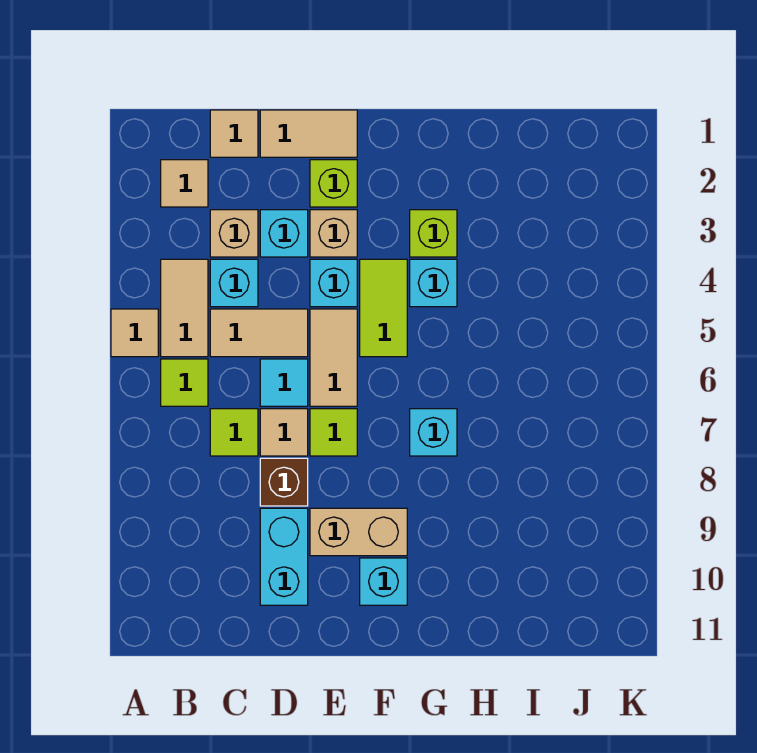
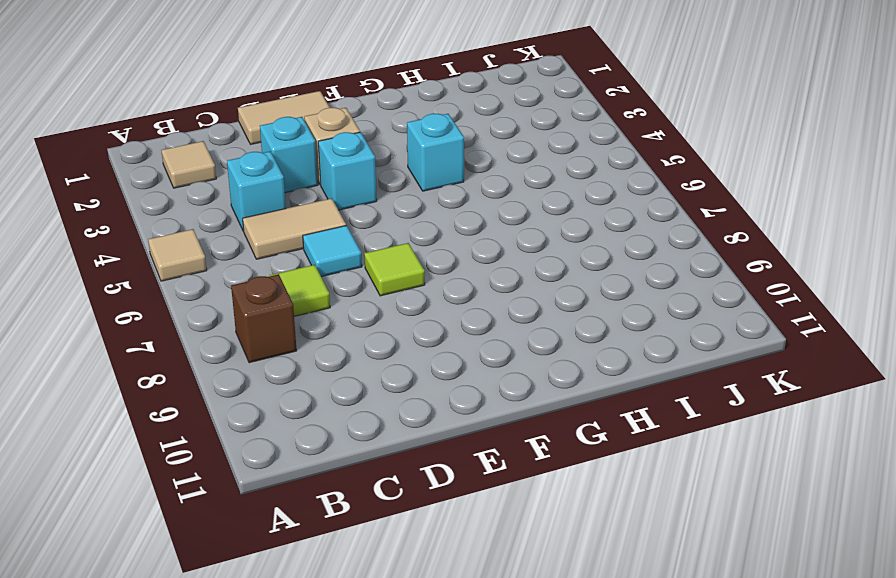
brown brick B8 level 1 -> brown brick D8 level 1
none -> tan tile B4:B5 level 1
none -> lime tile B6 level 1
none -> tan tile C1 level 1

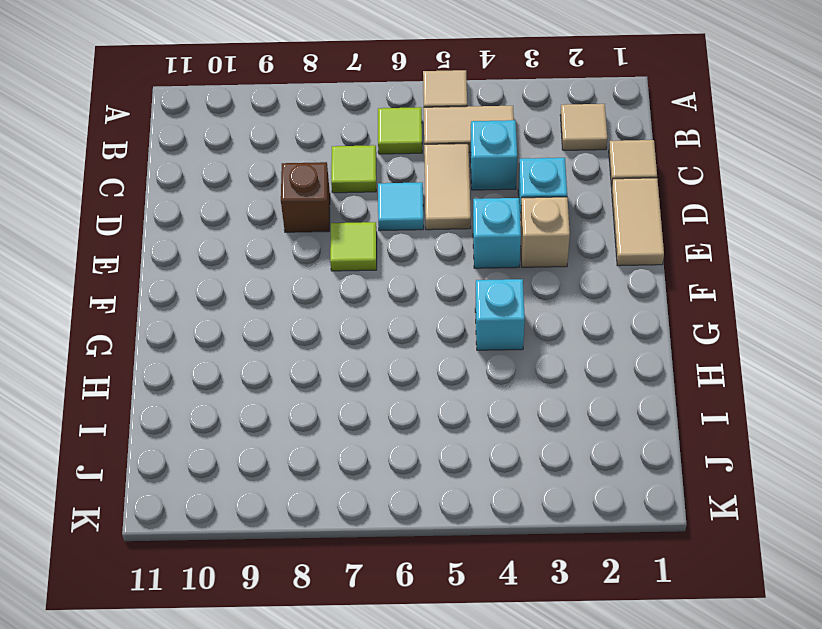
none -> tan brick C3 level 1
none -> tan tile D7 level 1
none -> cyan brick D9:D10 level 1

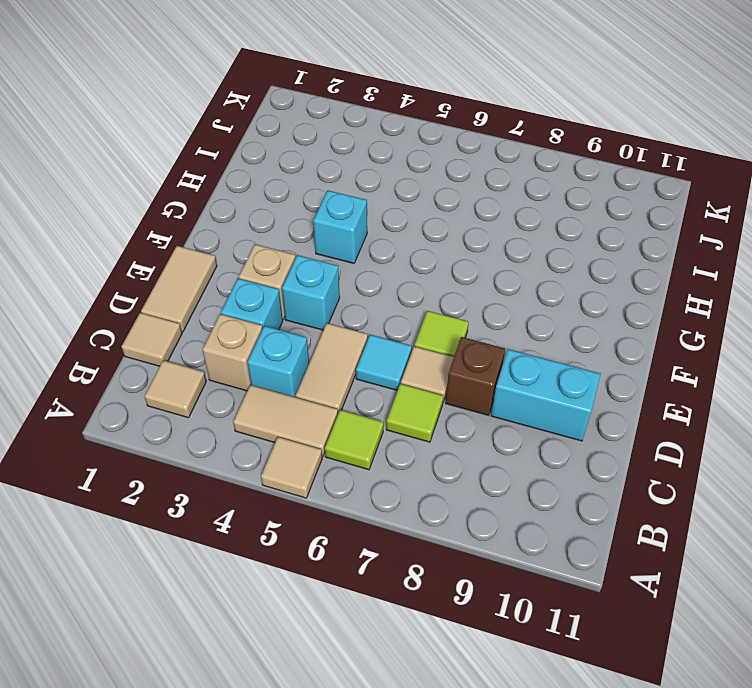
none -> lime brick E2 level 1
none -> tan tile E5:E6 level 1
none -> tan brick E9:F9 level 1

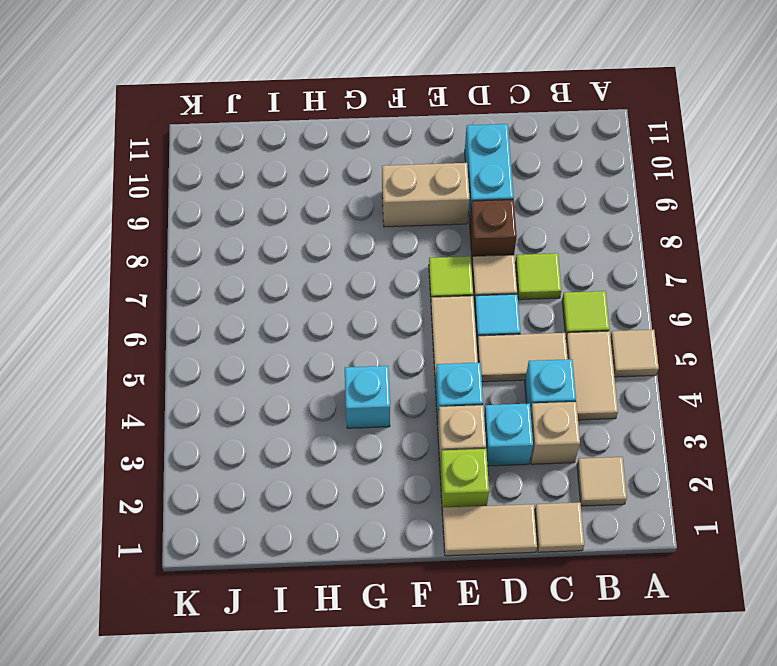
none -> lime tile F4:F5 level 1
none -> cyan brick F10 level 1
none -> lime brick G3 level 1

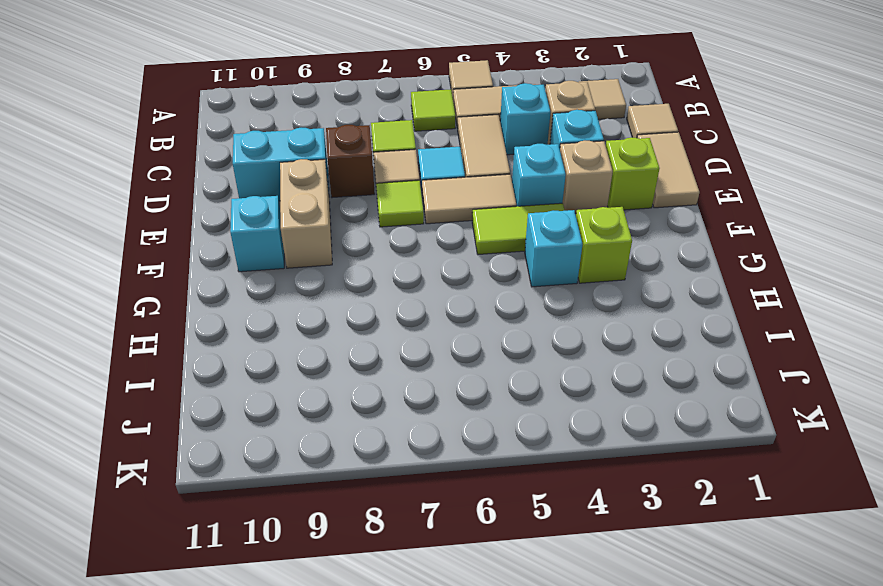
none -> cyan brick G7 level 1

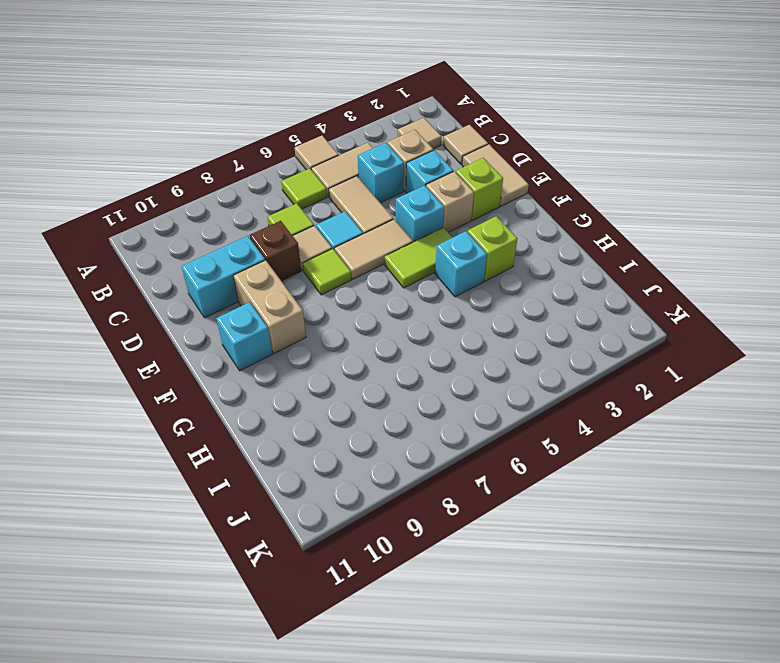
none -> cyan brick G7 level 1

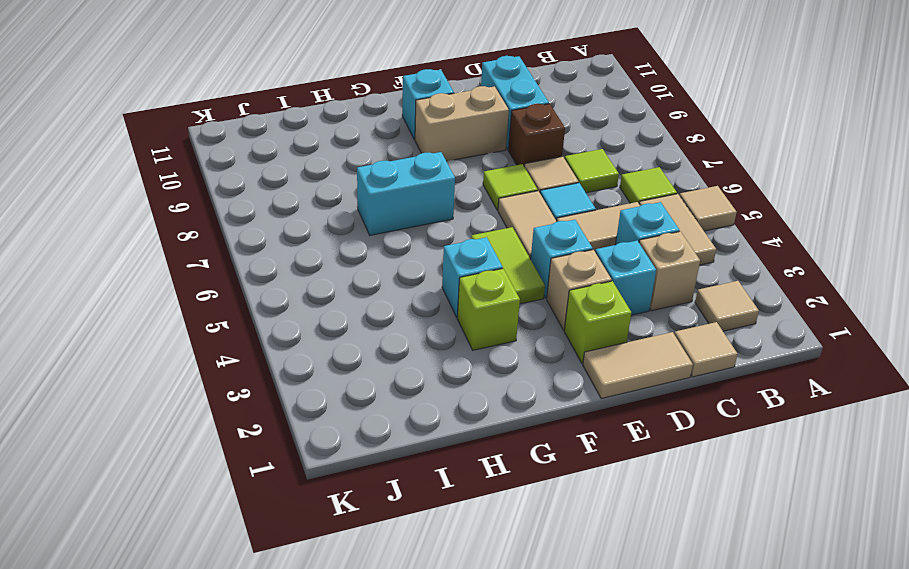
cyan brick G7:H7 level 1 -> cyan brick G7 level 1

